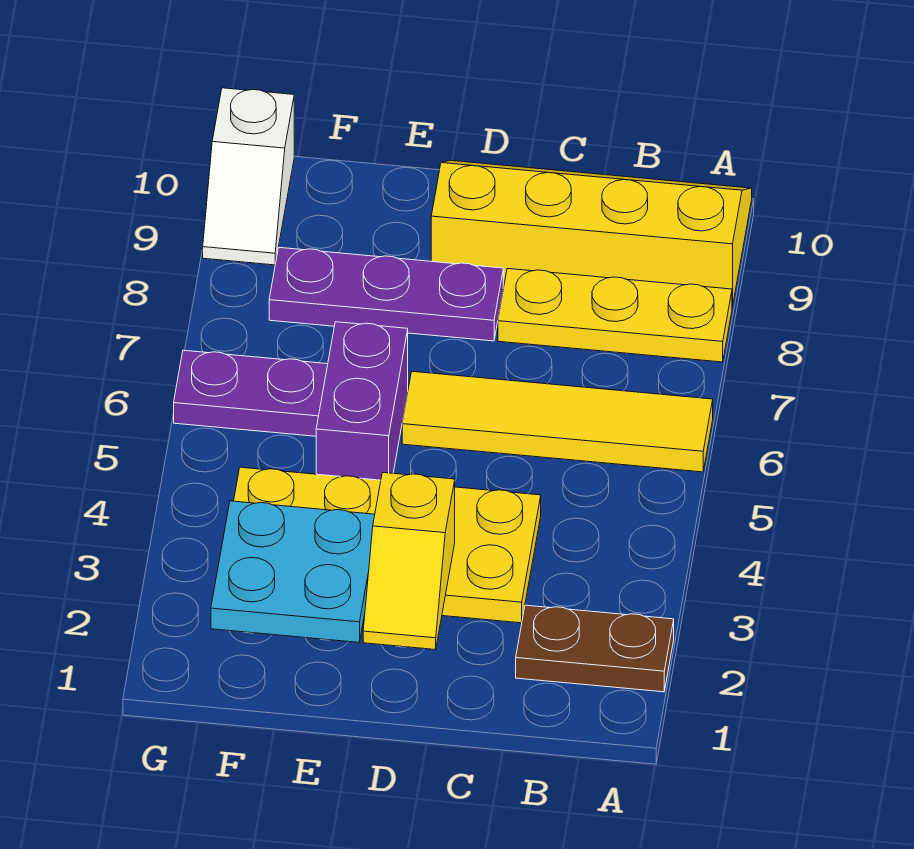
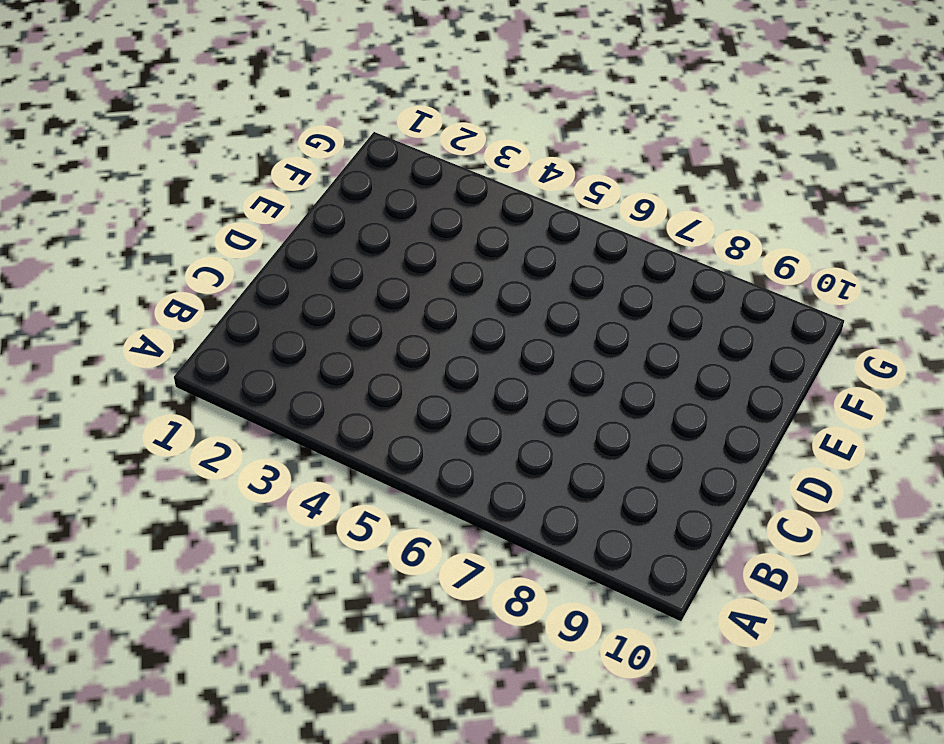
none -> brown plate A2:B2 level 1
none -> yellow tile A6:D6 level 1

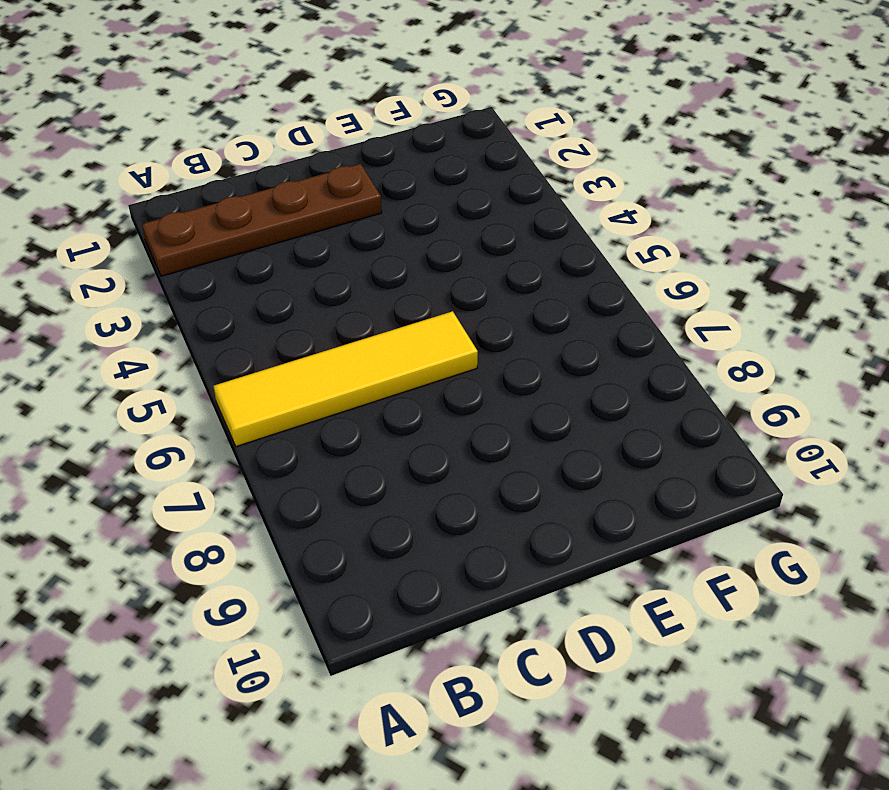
brown plate A2:D2 level 1 -> brown plate A2:B2 level 1
none -> yellow plate A8:C8 level 1
none -> yellow slope A9:D10 level 1 top 9

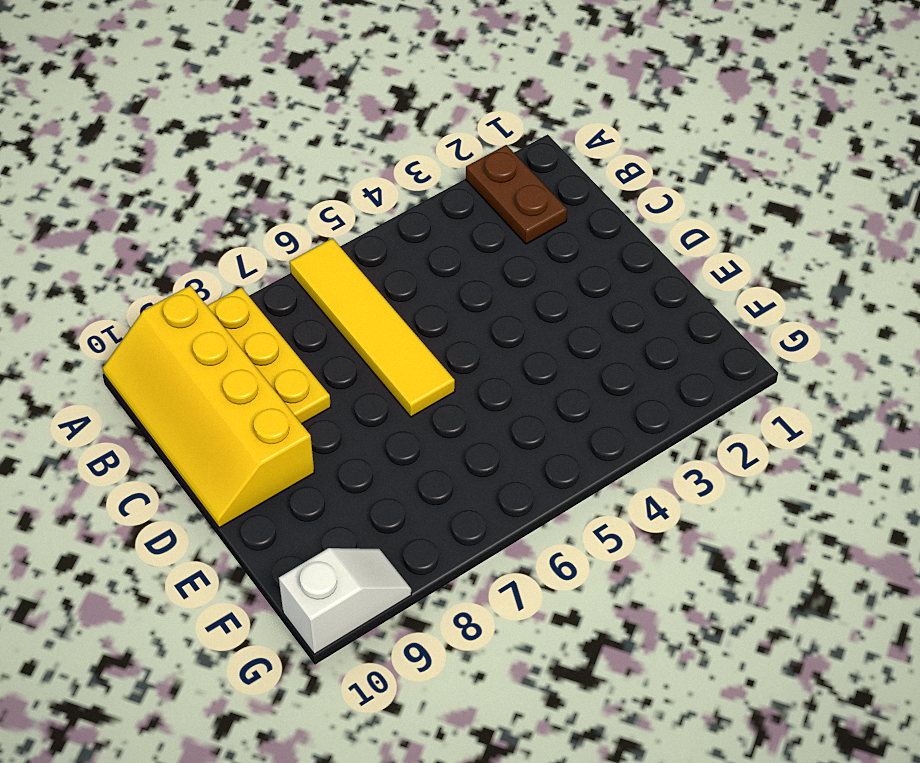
none -> yellow plate C3:F4 level 1
none -> purple plate D8:F8 level 1

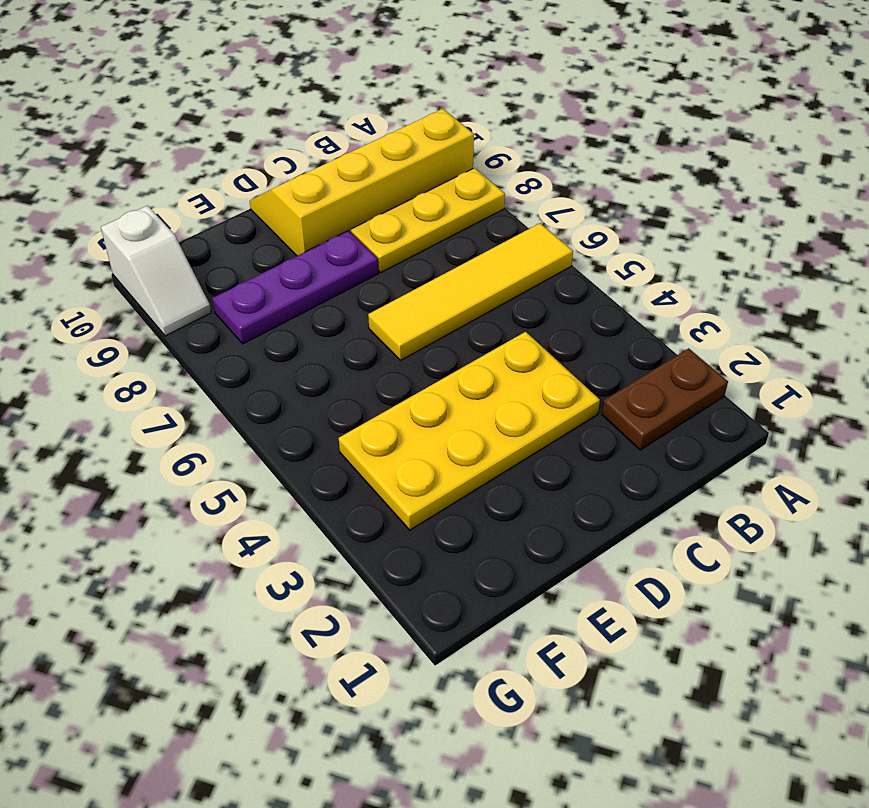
none -> purple brick E5:E6 level 1
none -> purple plate F6:G6 level 1

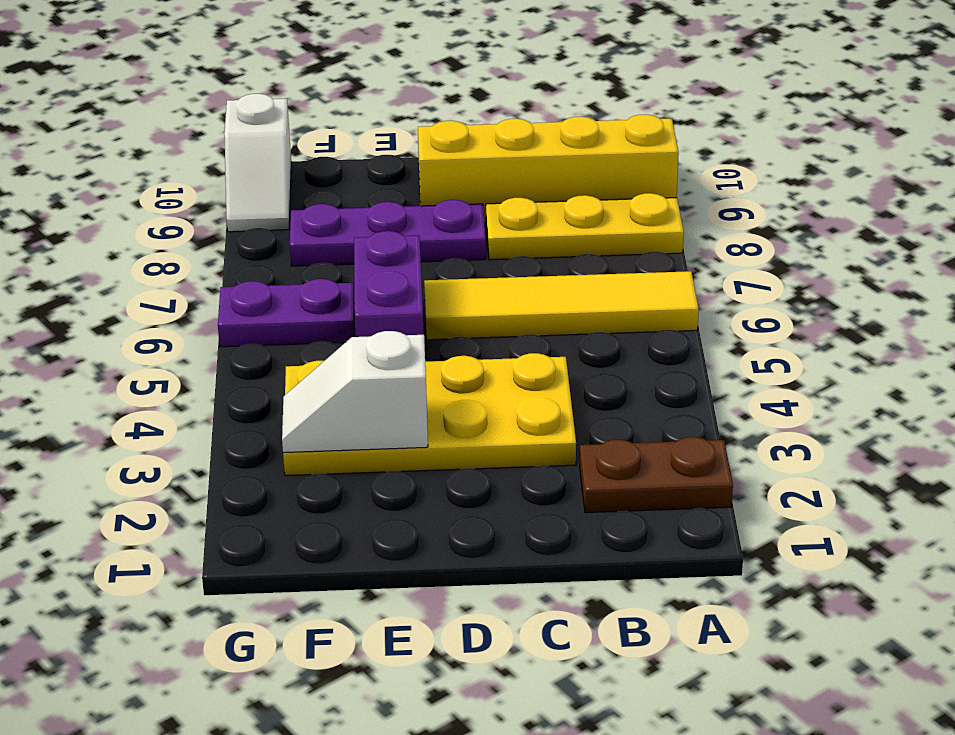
white slope E3:F3 level 2 top E -> cyan plate E2:F3 level 2
none -> yellow slope D2:D3 level 2 top 3

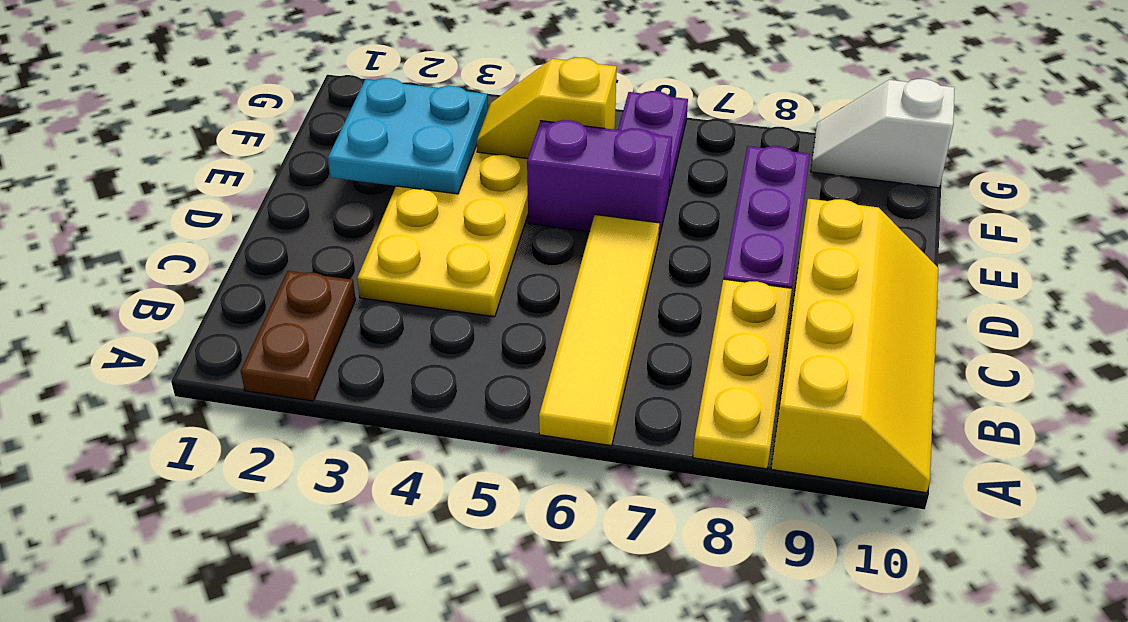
yellow slope F4:F5 level 2 top 5 -> yellow slope D2:D3 level 2 top 3

